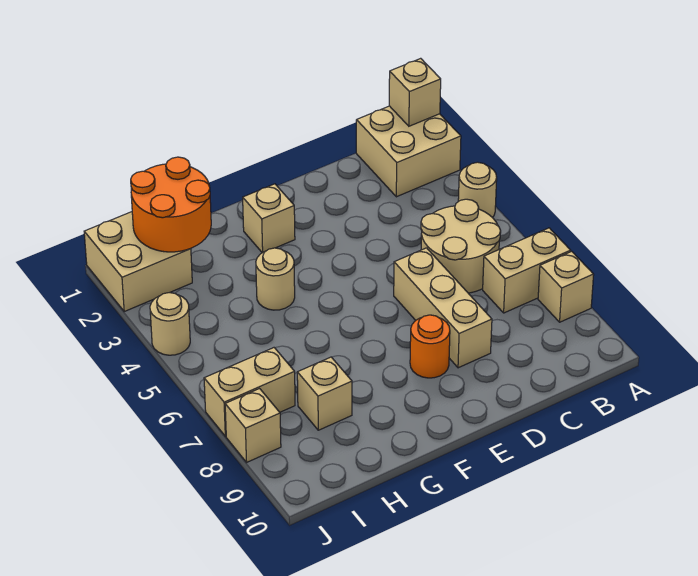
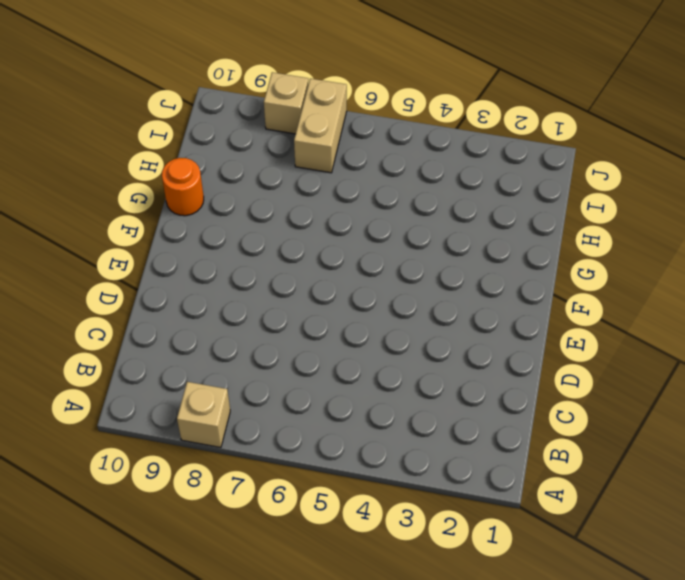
orange round brick G10 level 1 -> orange round brick E8 level 1
none -> tan brick A1:B2 level 1
none -> tan round brick A4 level 1
none -> tan brick A7:B7 level 1

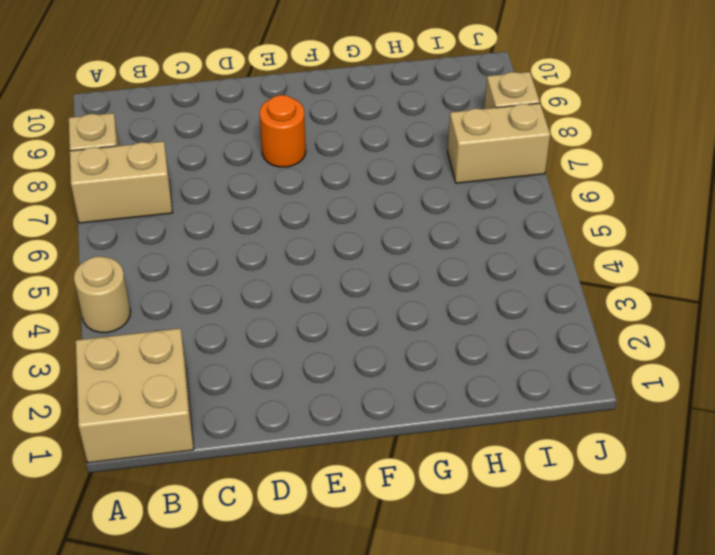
none -> tan round brick B5:C6 level 1
none -> tan brick D6:D8 level 1
none -> tan brick F2 level 1

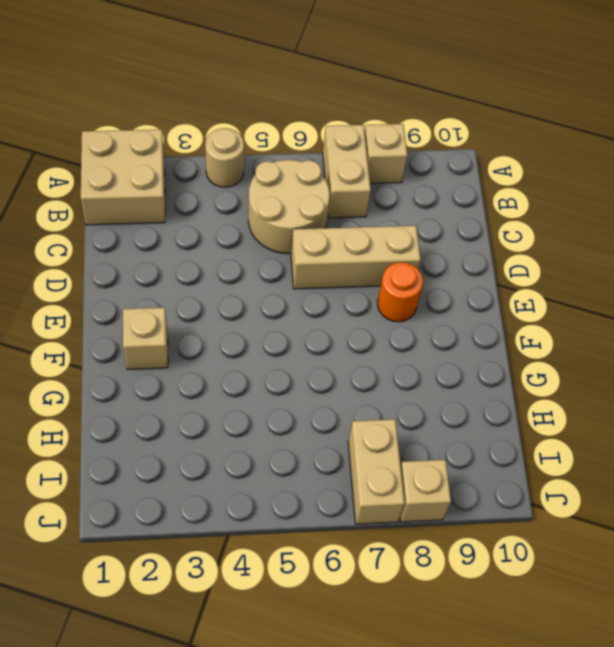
none -> tan round brick G4 level 1
none -> tan brick H8 level 1
none -> tan brick I1:J2 level 1

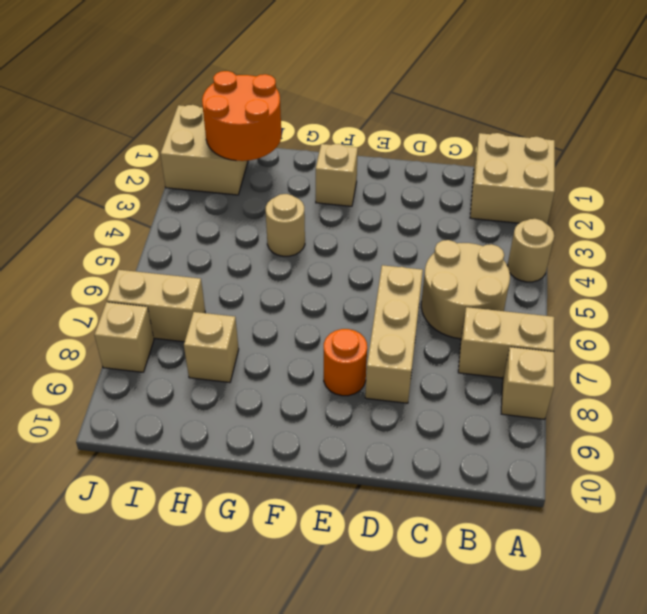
none -> tan round brick J4 level 1
none -> tan brick A1 level 2

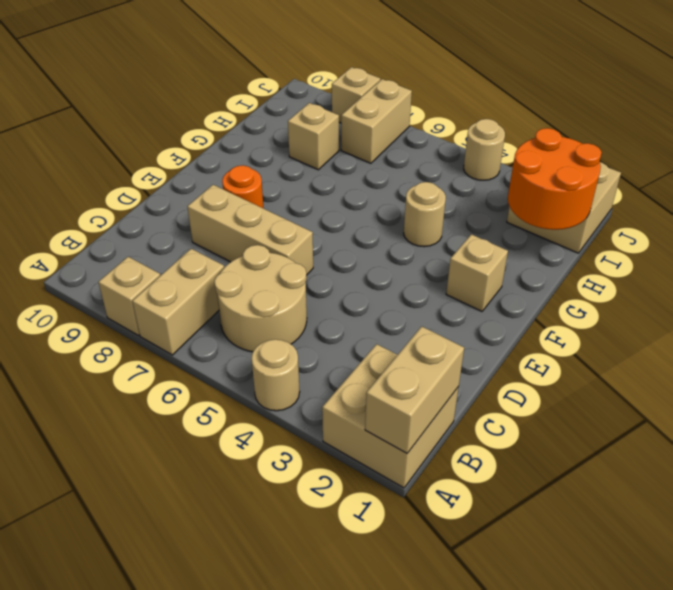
tan brick A1:B1 level 2 -> tan brick A1 level 2

